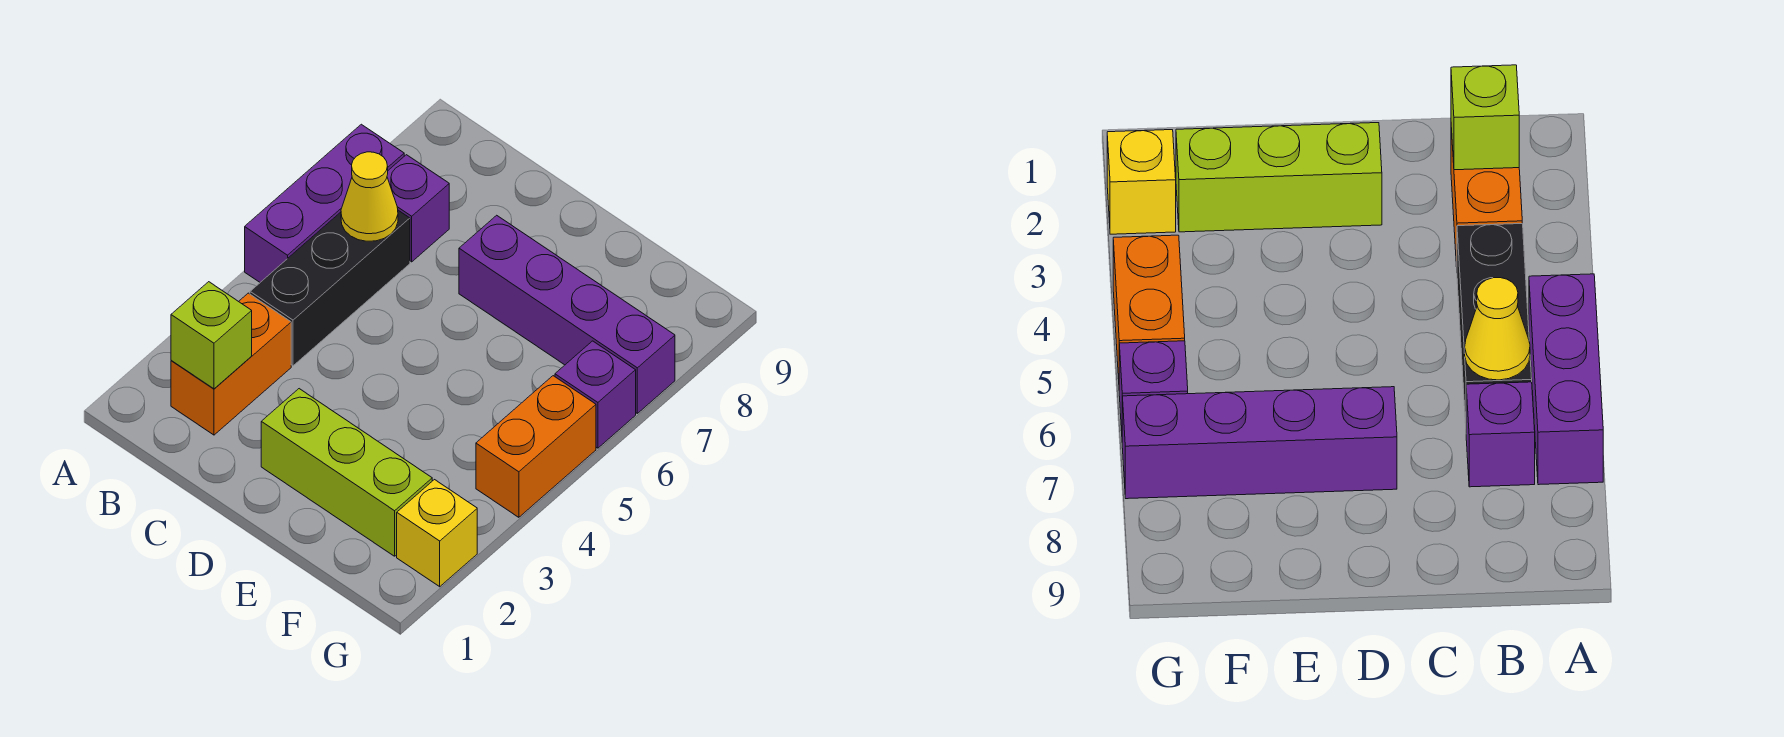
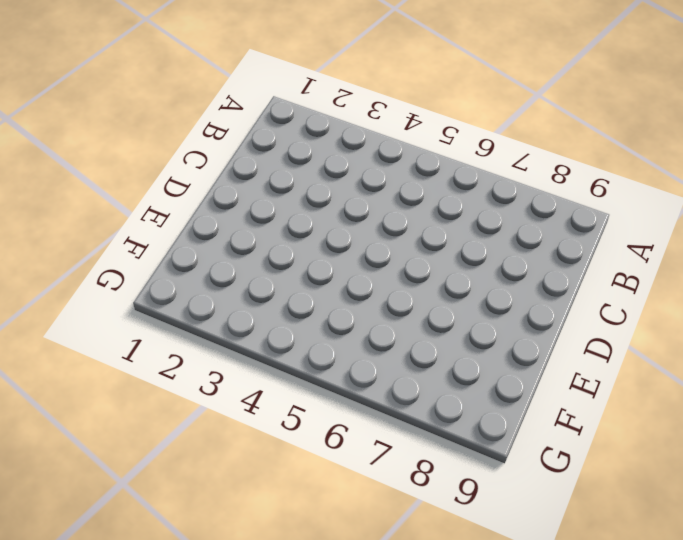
none -> purple brick A5:A7 level 1
none -> orange brick B2:B3 level 1

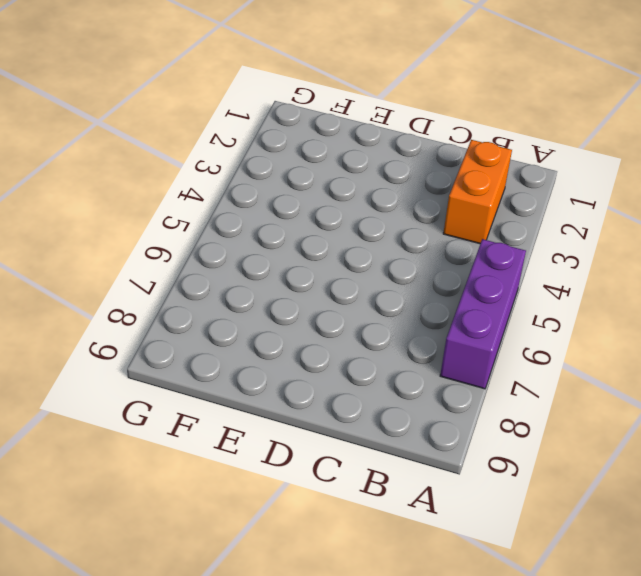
none -> black brick B4:B6 level 1
none -> purple brick B7 level 1

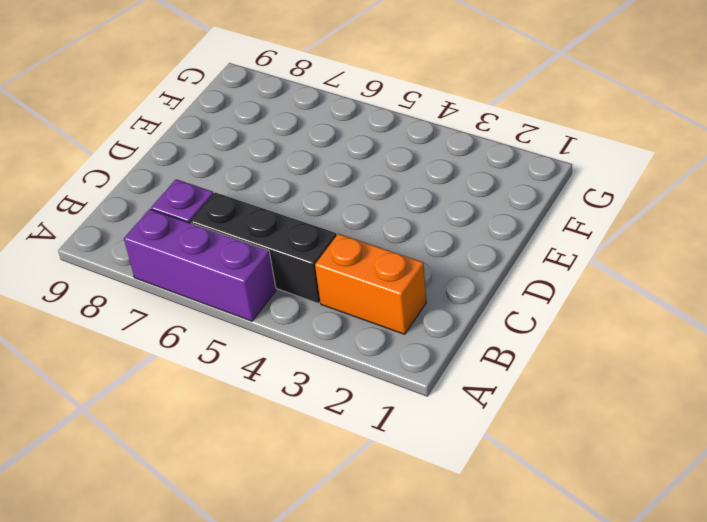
none -> lime brick D2:F2 level 1
none -> purple brick D7:G7 level 1

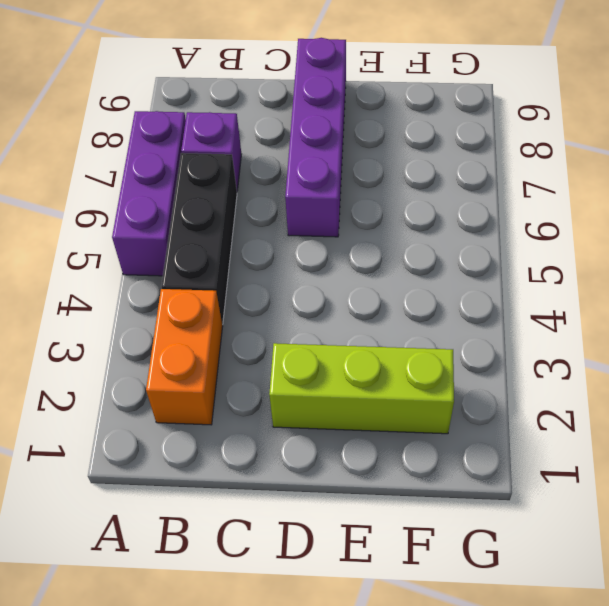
purple brick D6:D9 level 1 -> purple brick D7:G7 level 1
none -> yellow brick G2 level 1
none -> orange brick G4:G5 level 1

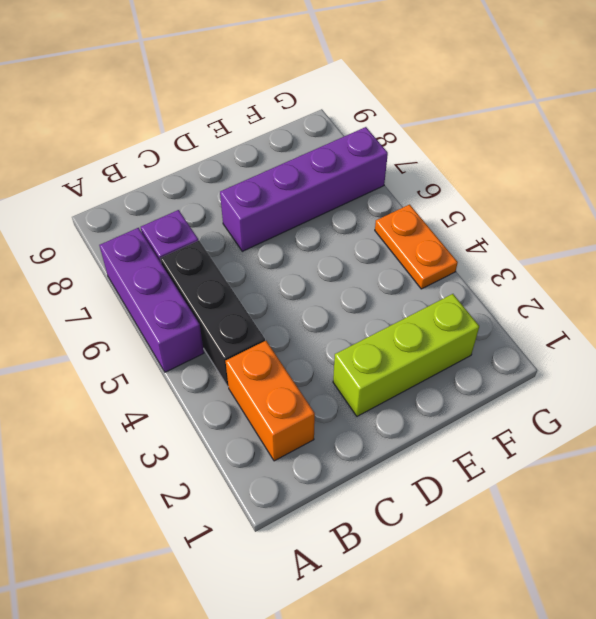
orange plate G4:G5 level 1 -> orange brick G4:G5 level 1
none -> yellow brick G2 level 1
none -> purple brick G6 level 1

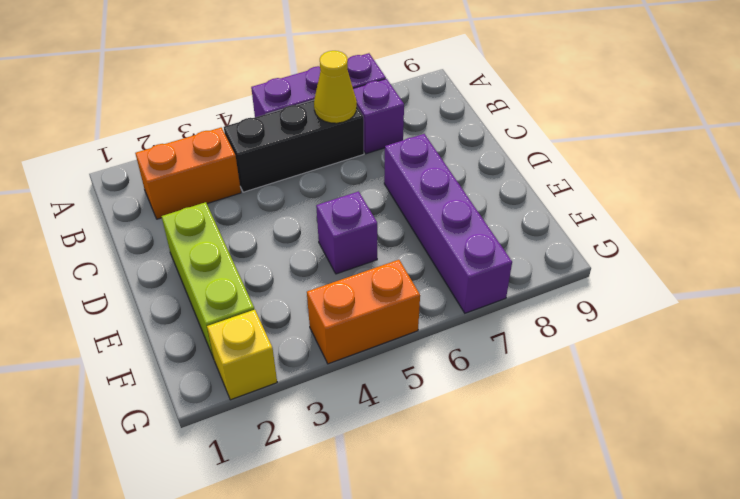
purple brick E5 level 1 -> purple brick G6 level 1
none -> lime brick B2 level 2

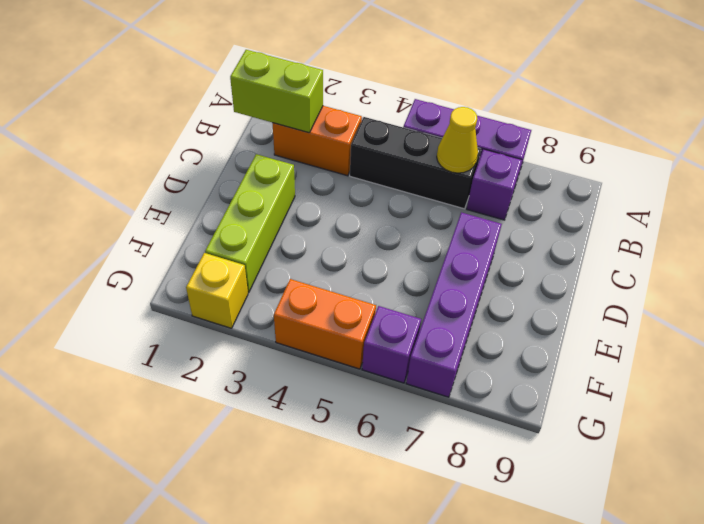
lime brick B1:B2 level 2 -> lime brick B2 level 2

